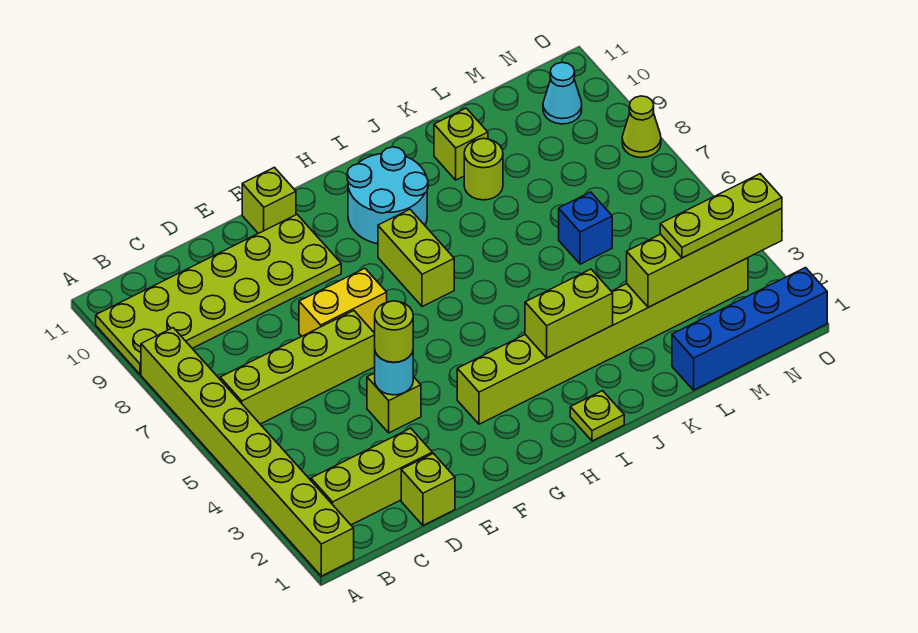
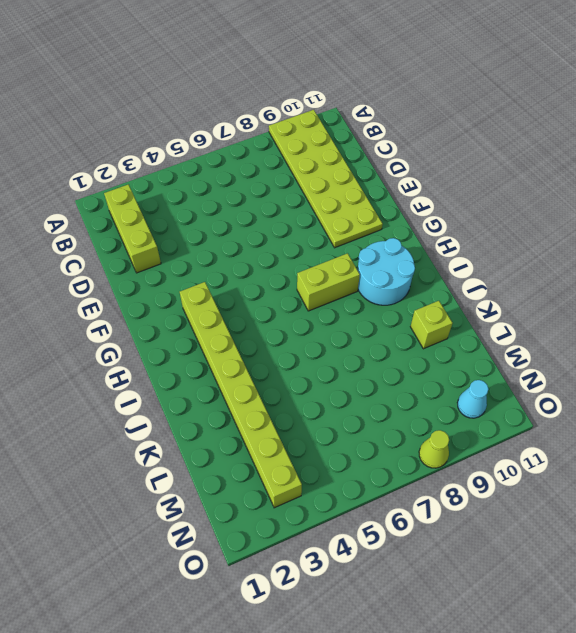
none -> lime brick A1:A8 level 1
none -> lime brick B6:E6 level 1
none -> lime brick D1 level 1

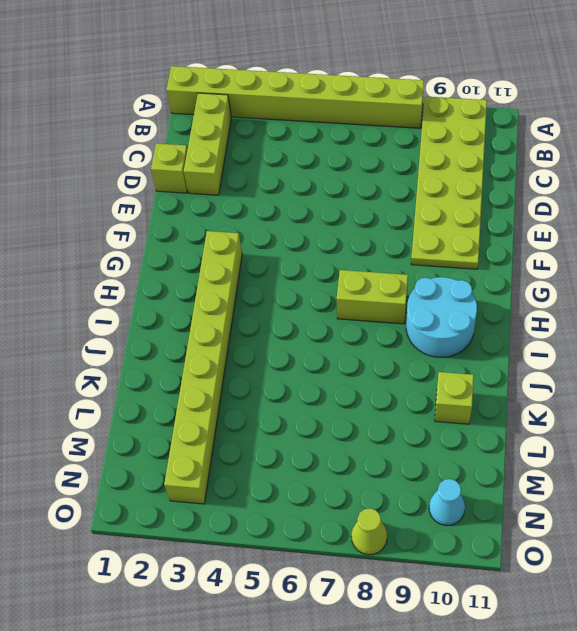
none -> lime brick B6:E6 level 1
none -> lime brick E4 level 1
none -> yellow brick E7:F7 level 1

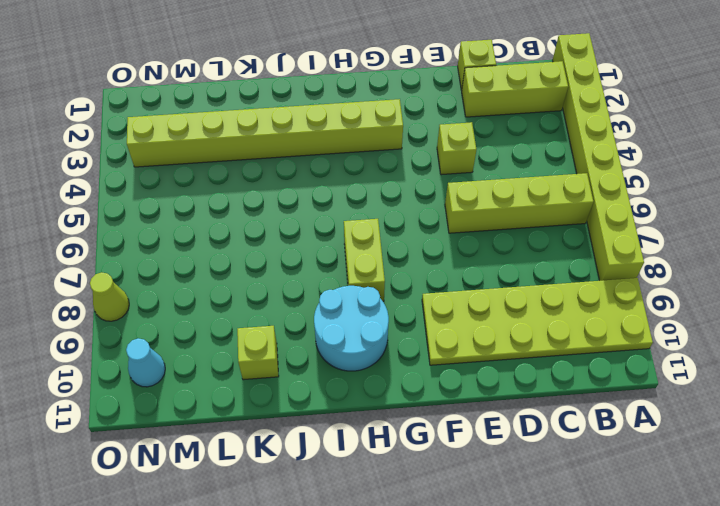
none -> yellow brick E7:F7 level 1
none -> lime brick F11 level 1
none -> lime plate I1 level 1

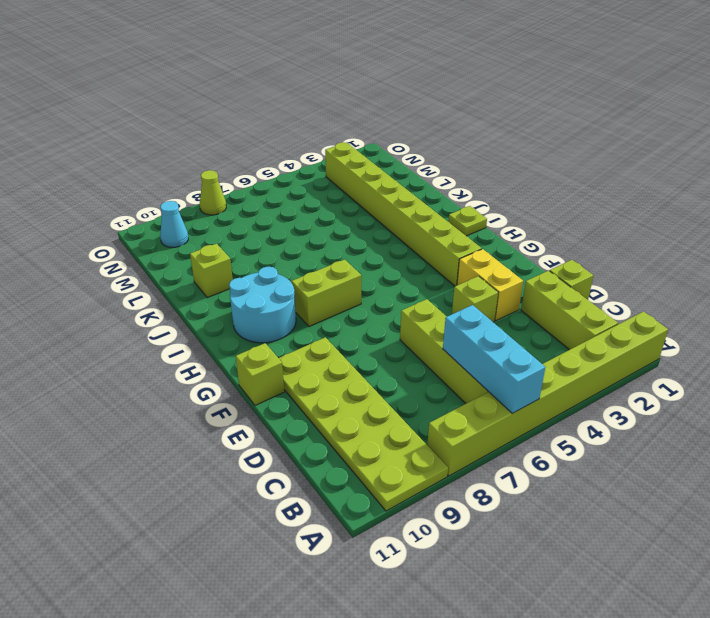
cyan brick A6:C6 level 2 -> none
yellow brick E3:F3 level 1 -> yellow brick E7:F7 level 1
none -> lime round brick K9 level 1
none -> blue brick L1:O1 level 1
none -> blue brick L6 level 1

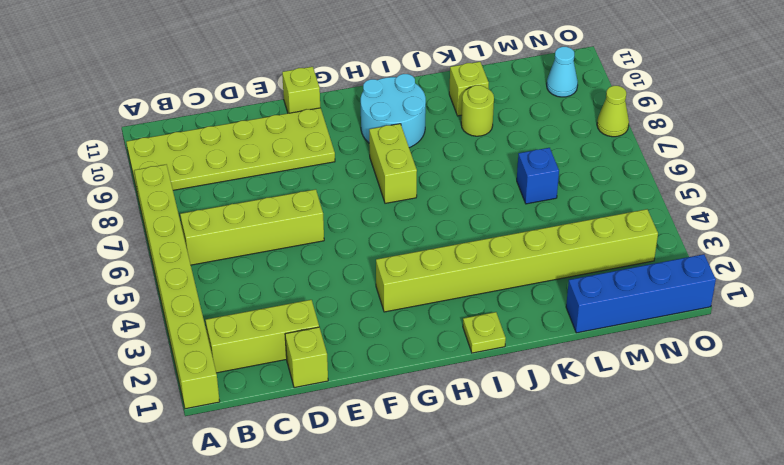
none -> lime brick E4 level 1
none -> yellow brick E7:F7 level 1
none -> cyan round brick E4 level 2

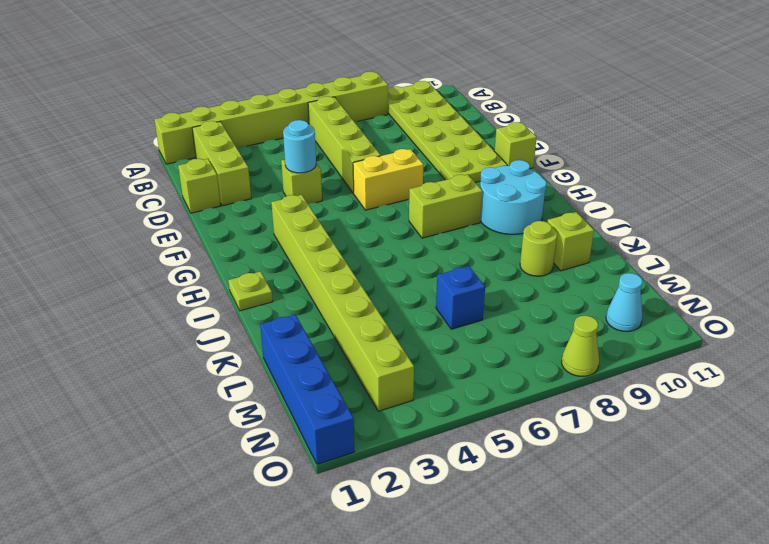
yellow brick F6:F7 level 1 -> yellow brick E7:F7 level 1
none -> lime brick I3:J3 level 2
none -> lime brick L3:O3 level 2
none -> lime round brick E4 level 3

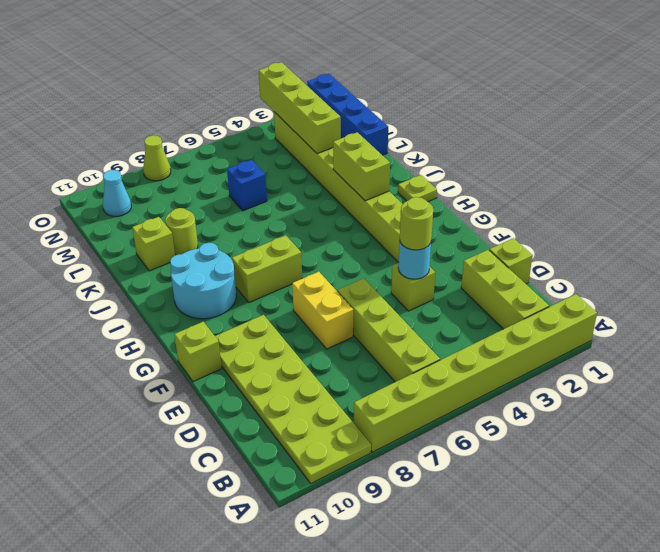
none -> lime plate M3:O3 level 3

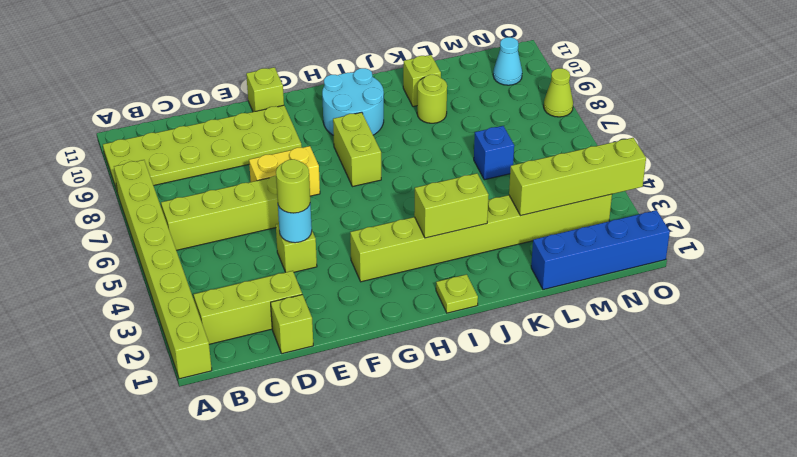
none -> lime plate M3:O3 level 3

